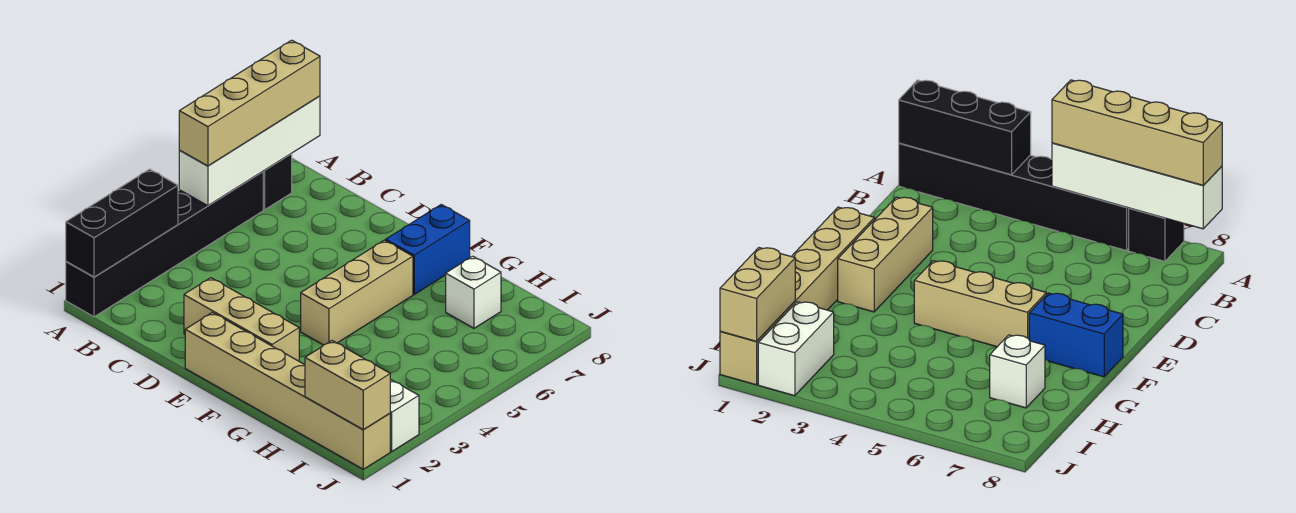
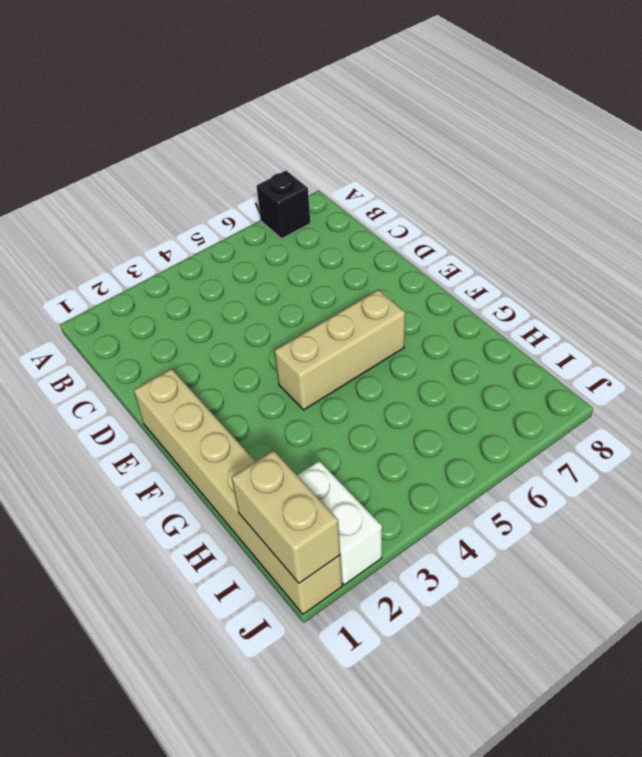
none -> black brick A1:A6 level 1
none -> tan brick D2:F2 level 1
none -> blue brick F7:F8 level 1

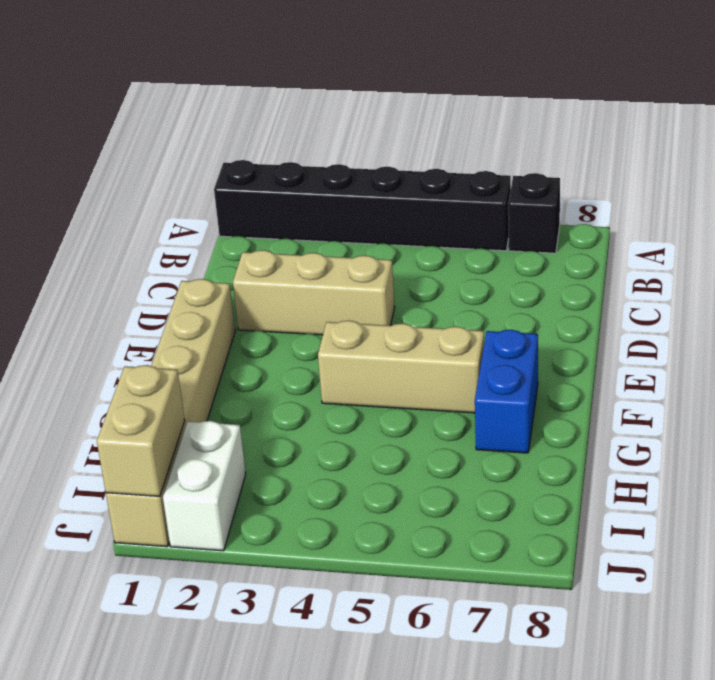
tan brick D2:D4 level 1 -> tan brick D2:F2 level 1
blue brick F7:G7 level 1 -> blue brick F7:F8 level 1
none -> white brick H7 level 1
none -> black brick A1:A3 level 2
none -> white brick A5:A8 level 2

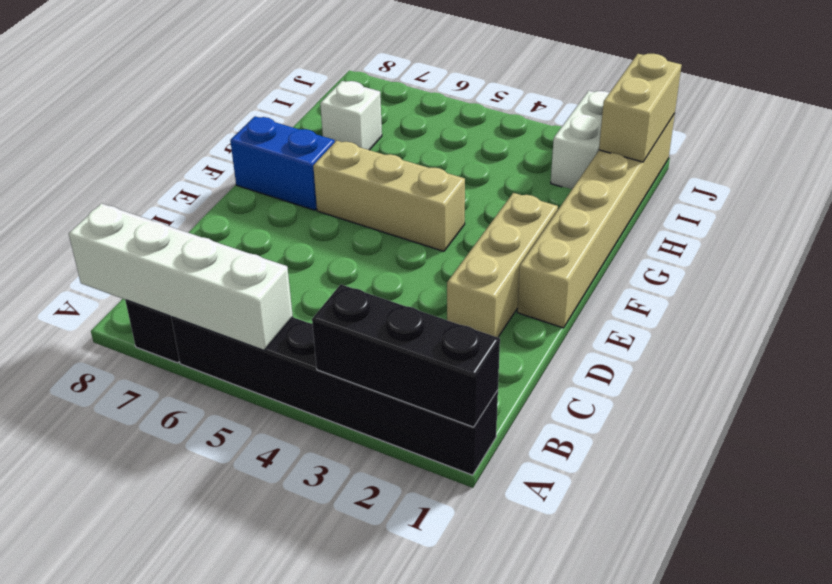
none -> tan brick A5:A8 level 3

